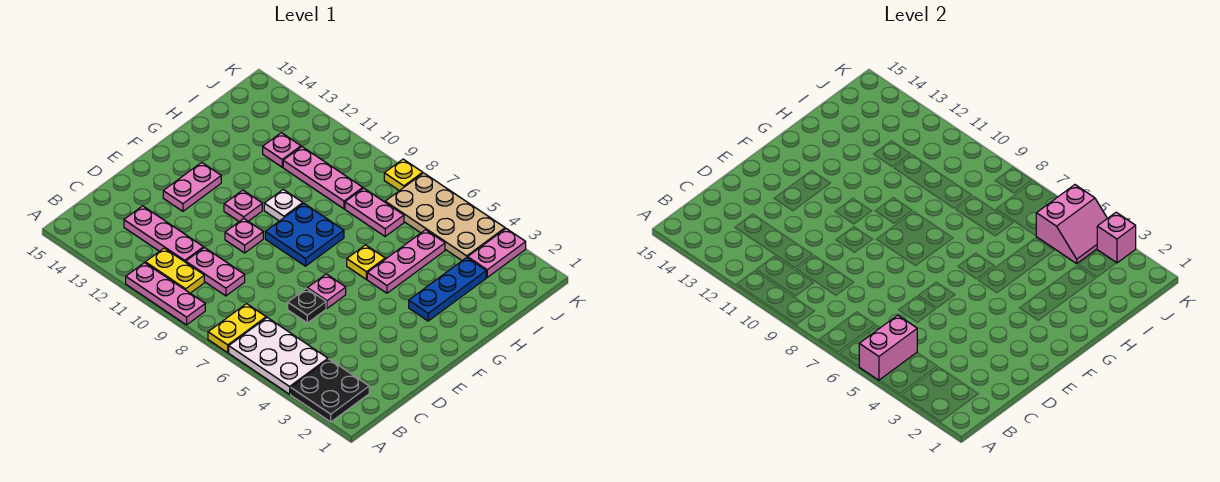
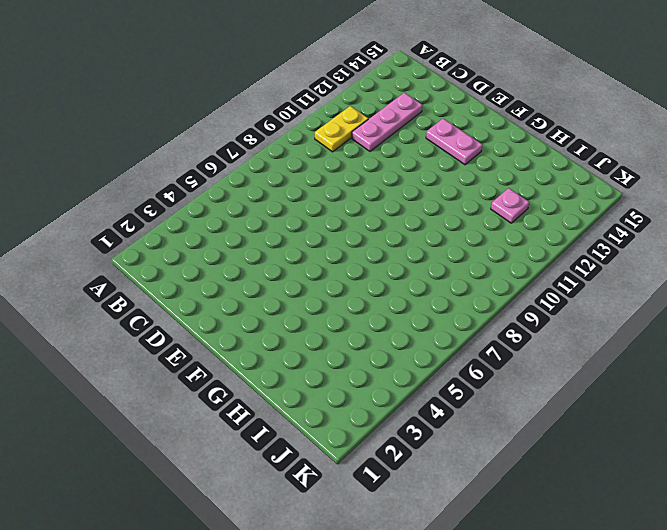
none -> black plate A2:B3 level 1
none -> white plate A4:B6 level 1
none -> yellow plate A7:B7 level 1

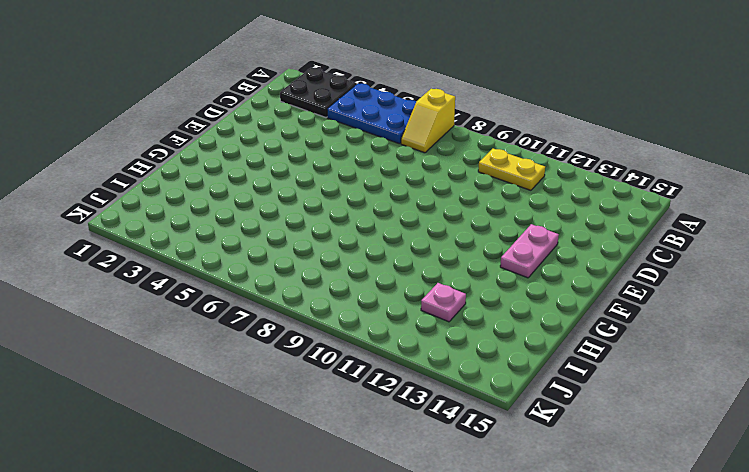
blue plate A4:B6 level 1 -> white plate A4:B6 level 1
yellow slope A7:B7 level 1 top A -> yellow plate A7:B7 level 1
none -> pink plate A9:A11 level 1
none -> pink plate C9:C10 level 1
none -> pink plate C11:C13 level 1

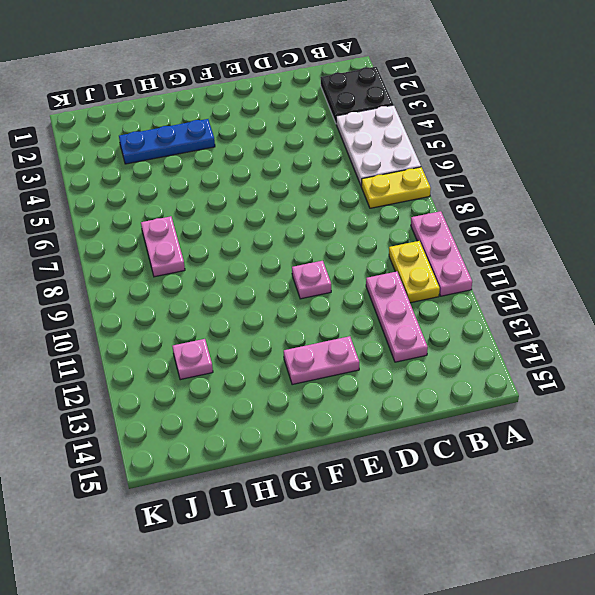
none -> pink plate C9:C10 level 1
none -> black plate D6 level 1
none -> pink plate E6 level 1

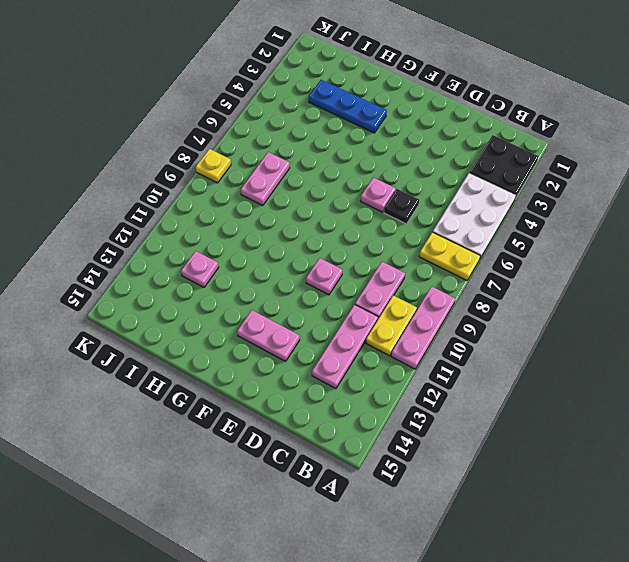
none -> blue plate F8:G9 level 1
none -> pink plate F11 level 1
none -> pink plate G5:I5 level 1

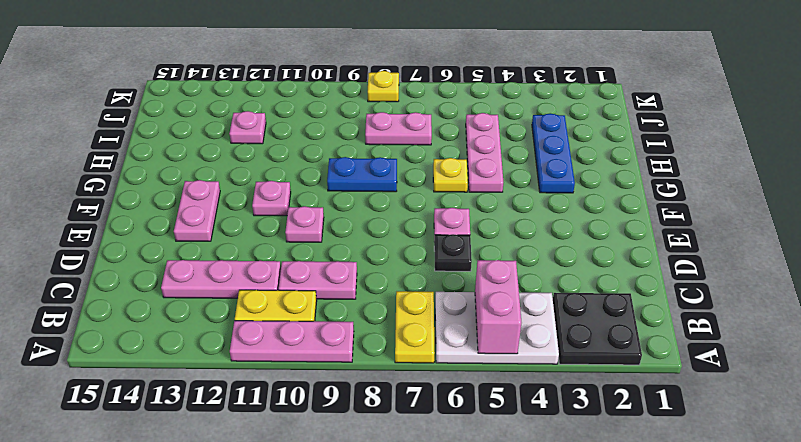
blue plate G8:G9 level 1 -> blue plate F8:G9 level 1
none -> white plate G10 level 1
none -> pink plate I9:I11 level 1
none -> pink plate J3:K3 level 1

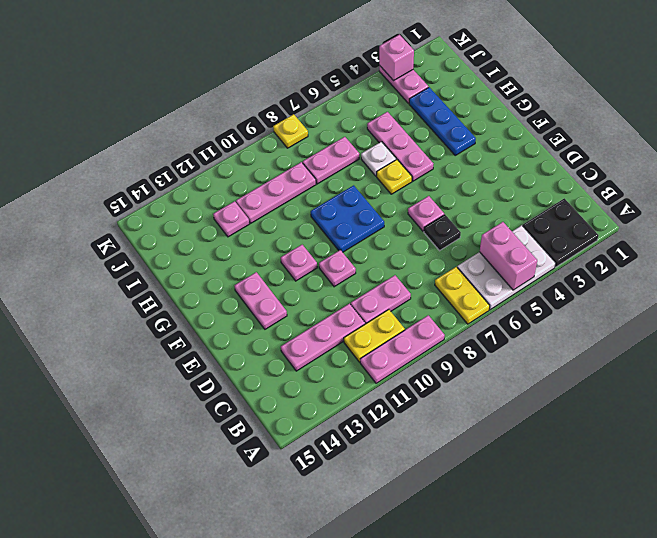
white plate H6 level 1 -> white plate G10 level 1
none -> tan plate J4:K7 level 1
none -> pink slope J4:K5 level 2 top 5

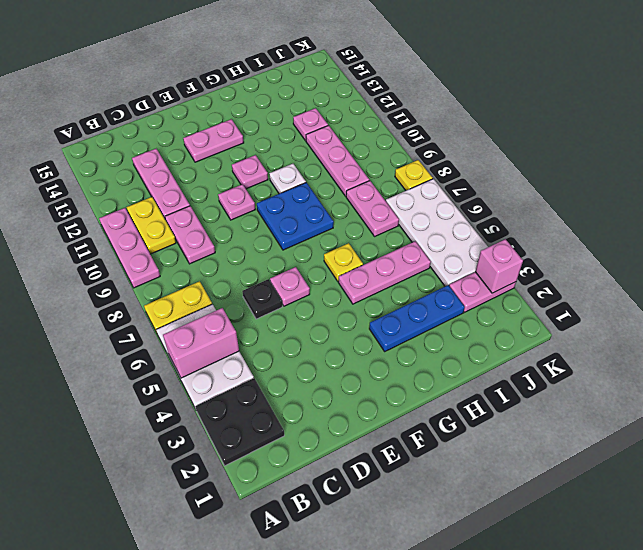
white plate J4:K7 level 1 -> tan plate J4:K7 level 1
none -> pink slope J4:K5 level 2 top 5

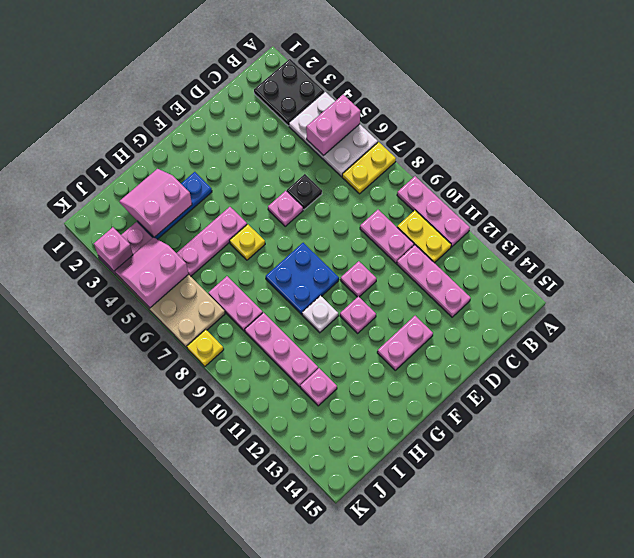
pink slope H2:I3 level 2 top 3 -> none

